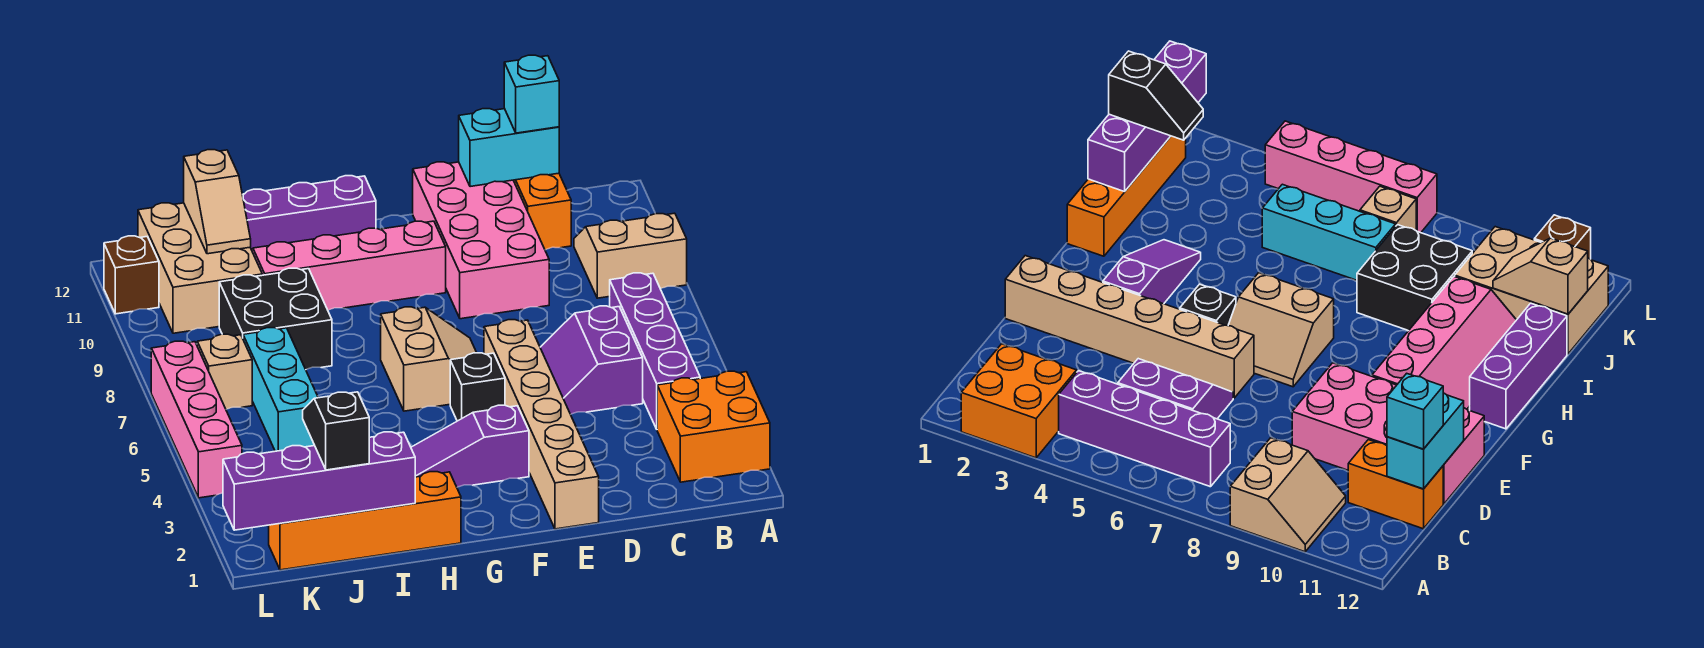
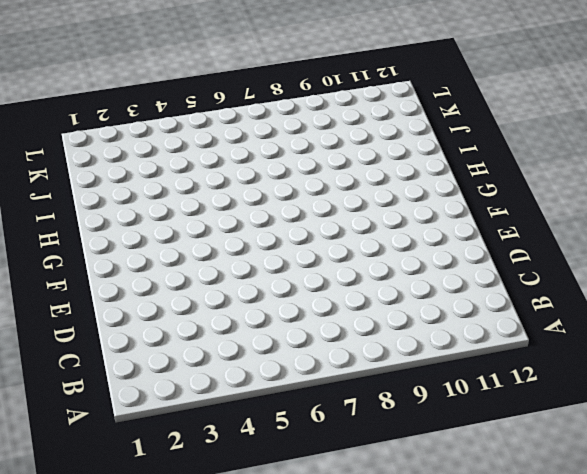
none -> orange brick A2:B3 level 1
none -> tan slope A9:B10 level 1 top 9
none -> purple brick B4:B7 level 1

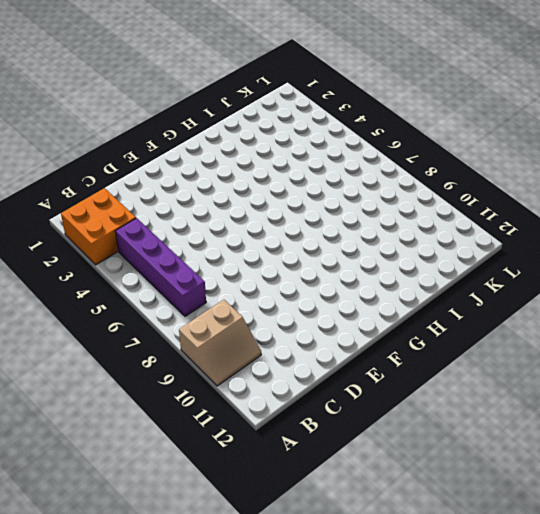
none -> purple slope C5:D6 level 1 top C
none -> orange brick C11:C12 level 1
none -> pink brick D9:E12 level 1

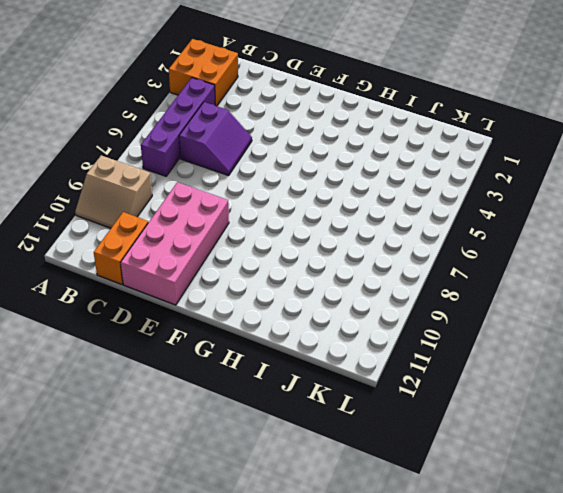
none -> tan brick E1:E6 level 1
none -> purple slope F3:H3 level 1 top F
none -> black brick F5 level 1

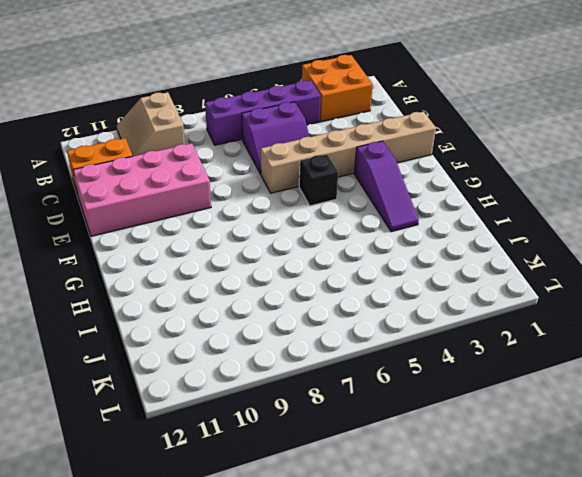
none -> tan slope F6:G7 level 1 top G
none -> pink slope F10:I11 level 1 top 10
none -> purple brick G12:I12 level 1

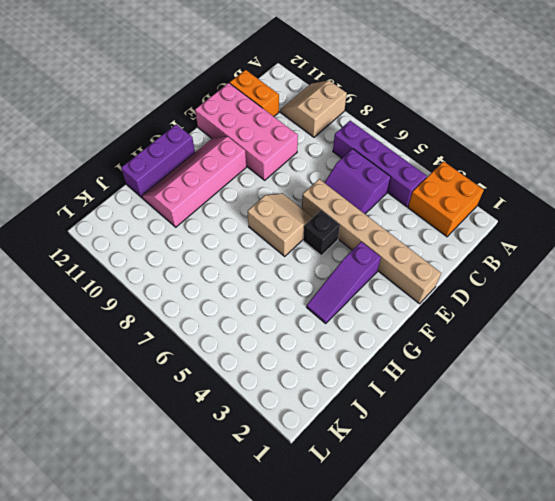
none -> orange brick H1:K1 level 1
none -> black brick I8:J9 level 1
none -> cyan brick J5:J7 level 1

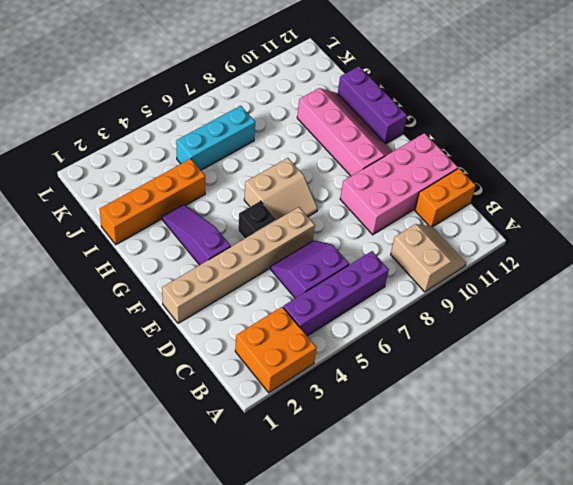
orange brick I1:I4 level 1 -> orange brick H1:K1 level 1
none -> black brick I8:J9 level 1
none -> tan brick J10:K12 level 1
none -> tan brick K7 level 1

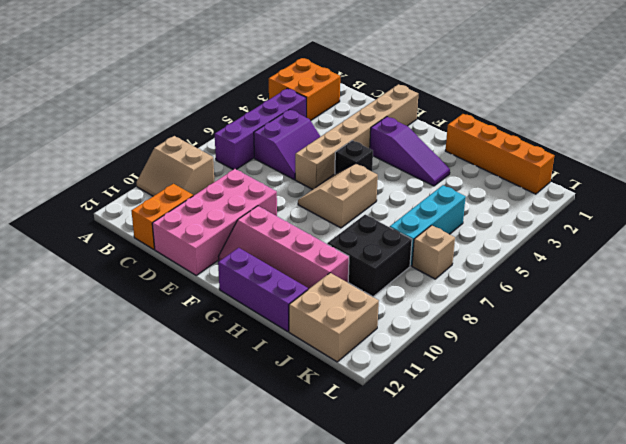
tan brick J11:K12 level 1 -> tan brick J10:K12 level 1
none -> pink brick L4:L7 level 1
none -> brown brick L11 level 1
none -> cyan brick C12:D12 level 2

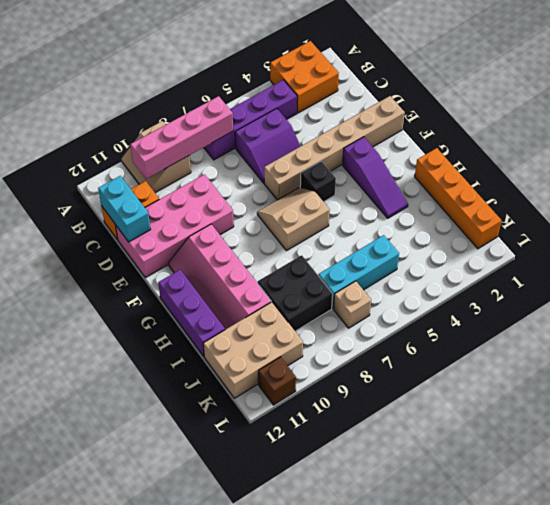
pink brick B7:B10 level 2 -> pink brick L4:L7 level 1
none -> purple brick I1:L1 level 2
none -> tan slope J11:J12 level 2 top 12
none -> cyan brick C12 level 3

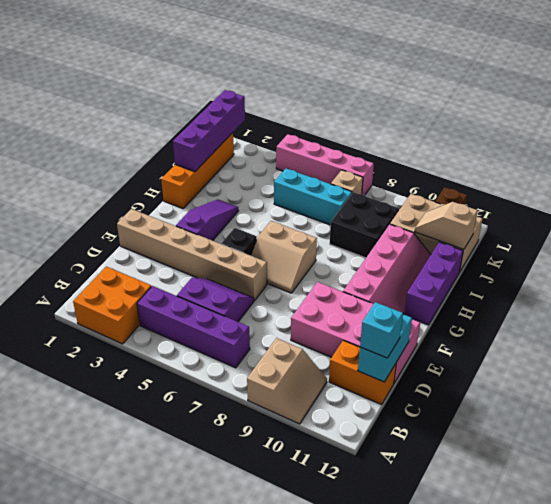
none -> black slope J1:J2 level 3 top 1

